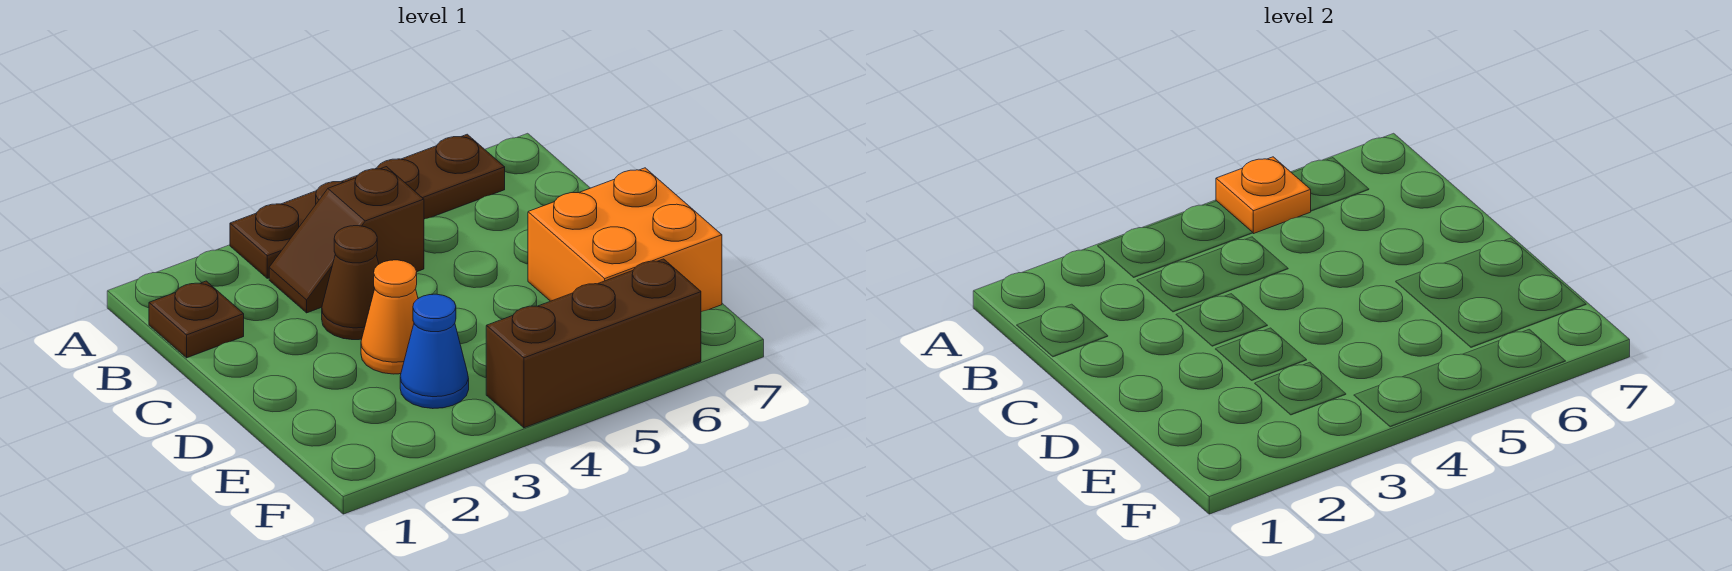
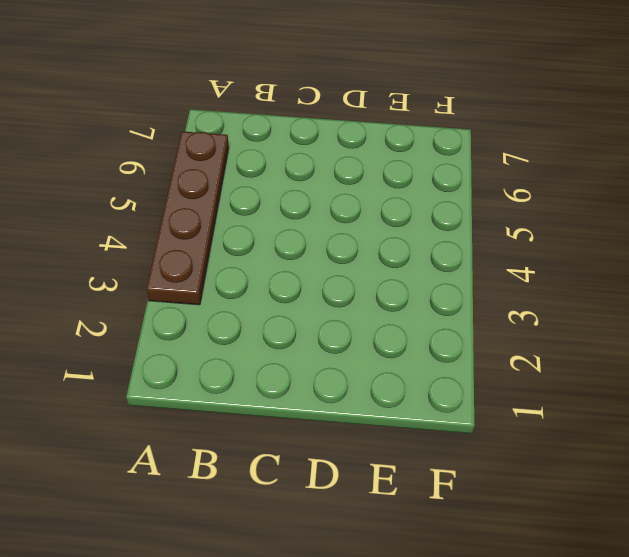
none -> brown plate B1 level 1
none -> brown slope B3:B4 level 1 top 4

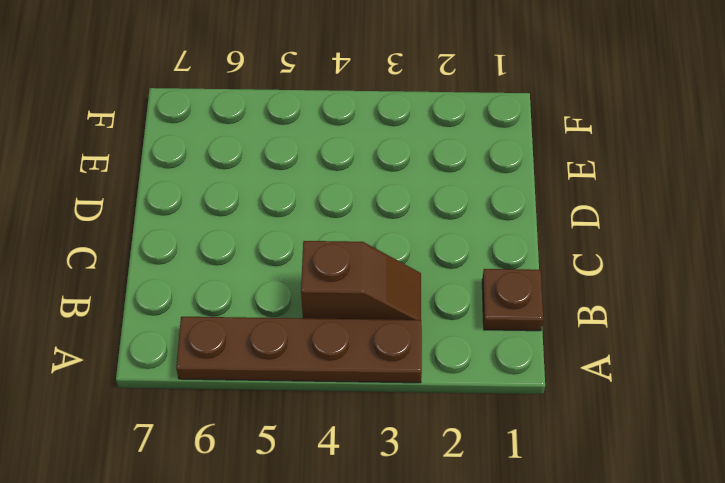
none -> brown cone C3 level 1
none -> orange cone D3 level 1

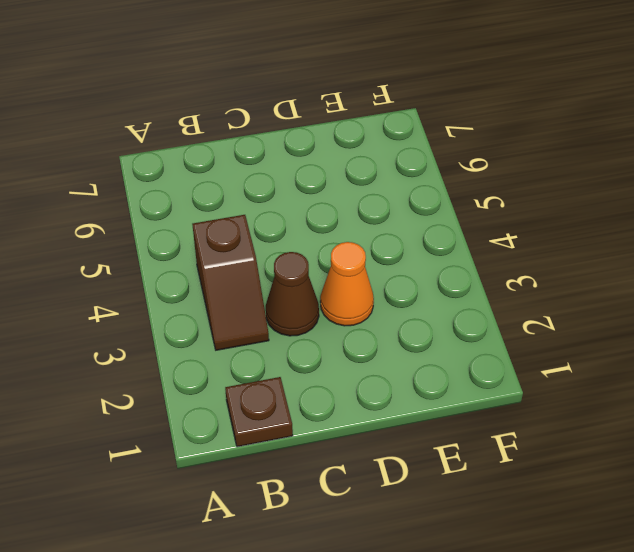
none -> brown plate A3:A6 level 1
none -> orange brick D6:E7 level 1

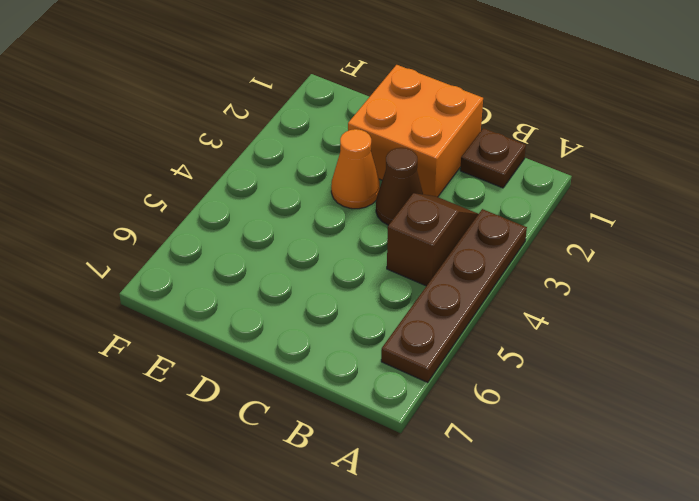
orange brick C1:D2 level 1 -> orange brick D6:E7 level 1
none -> blue cone E3 level 1
none -> brown brick F4:F6 level 1

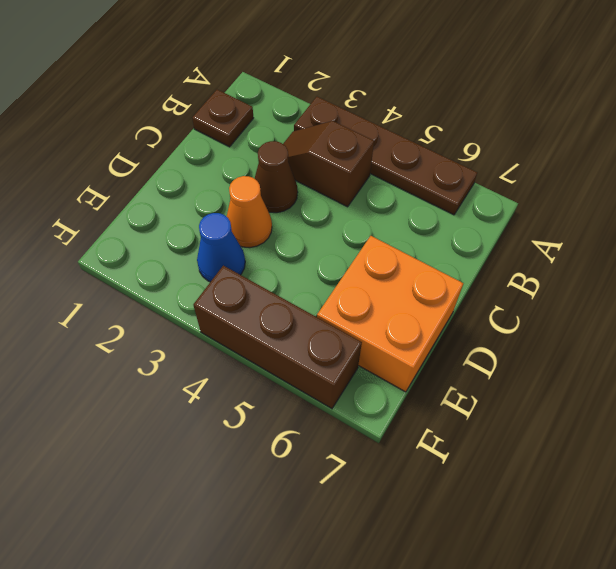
none -> orange plate A5 level 2

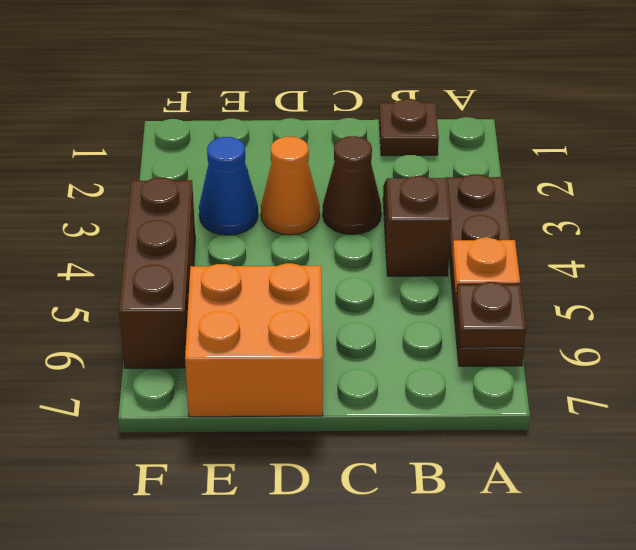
brown plate A6 level 2 -> none

